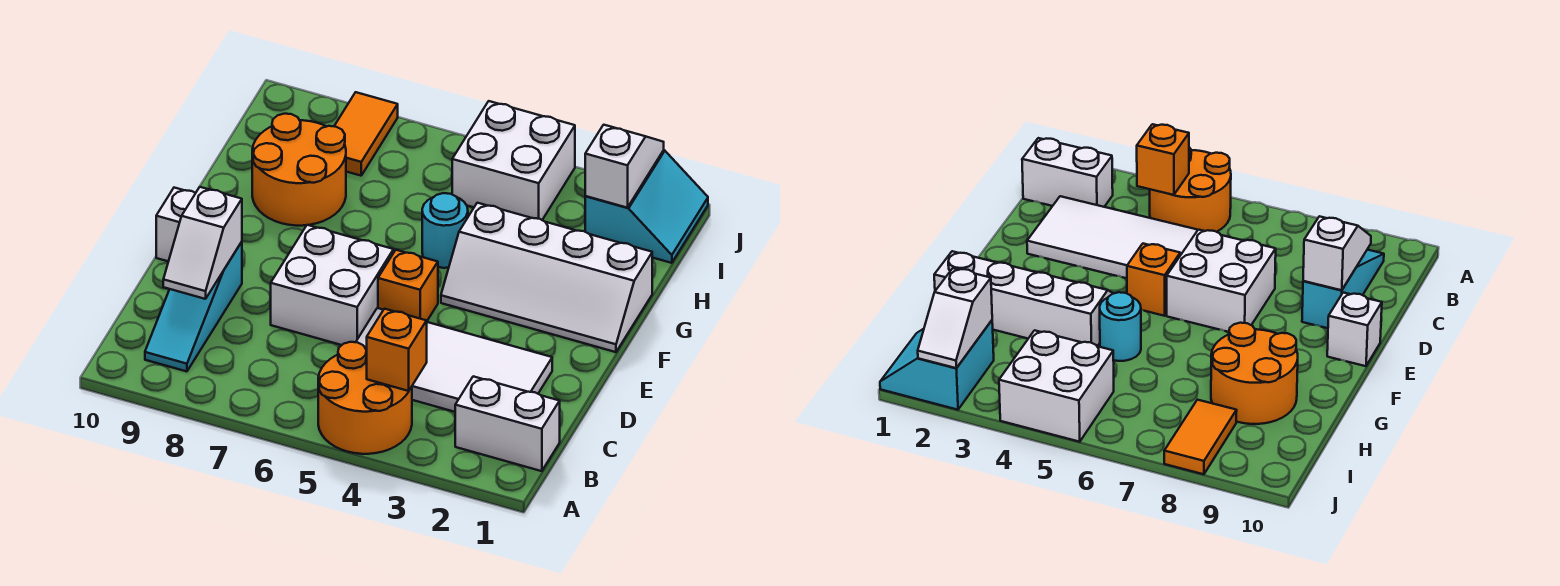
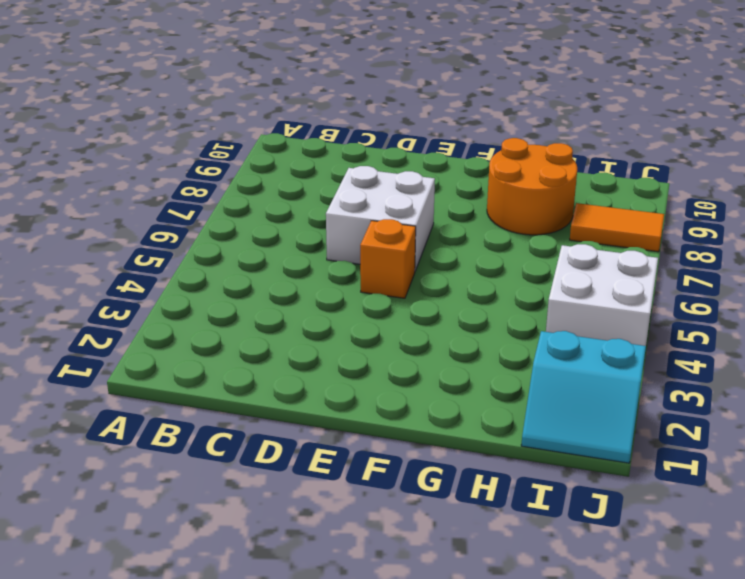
none -> orange round brick A4:B5 level 1
none -> white brick B1:B2 level 1
none -> cyan slope B9:D9 level 1 top D

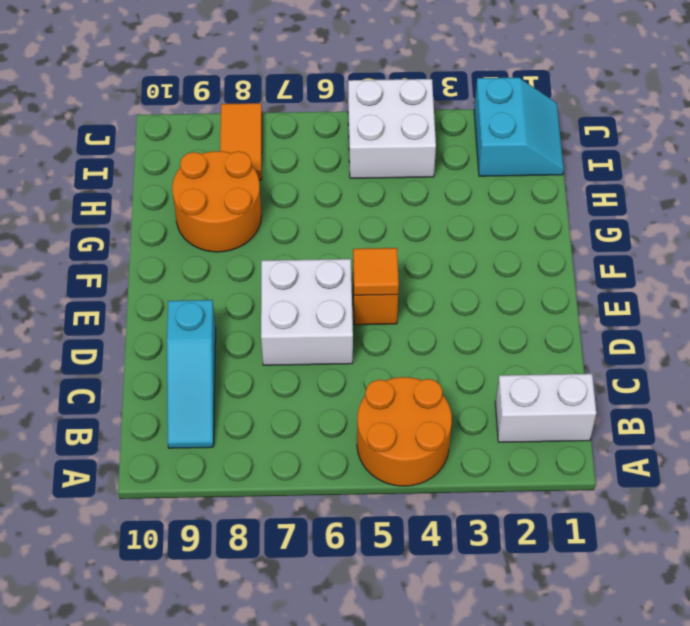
orange tile E5 level 2 -> none
none -> white tile C2:D5 level 1
none -> white brick E10 level 1
none -> white slope F1:G4 level 1 top G

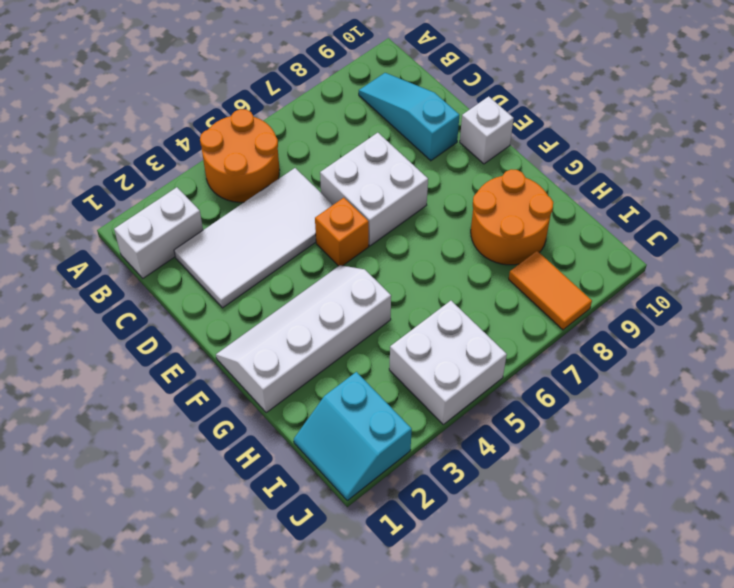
none -> cyan round brick G5 level 1
none -> orange brick B4 level 2
none -> white slope C9:D9 level 2 top D

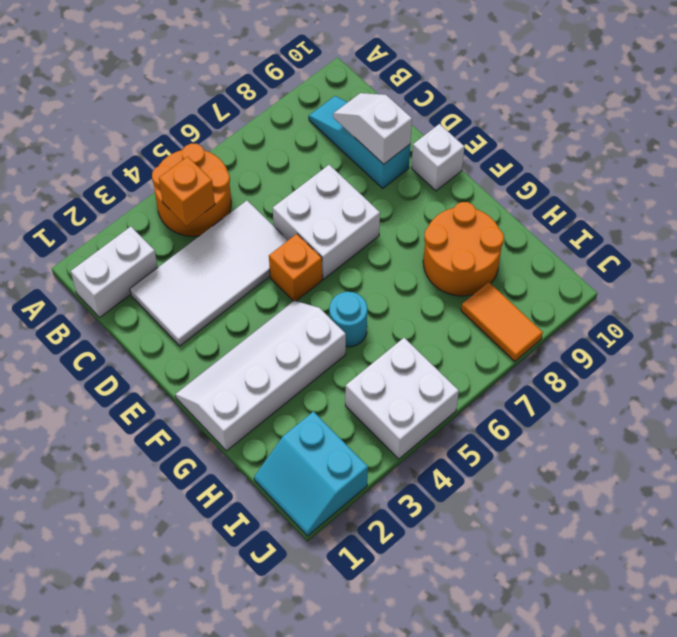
none -> white slope I2:J2 level 2 top I

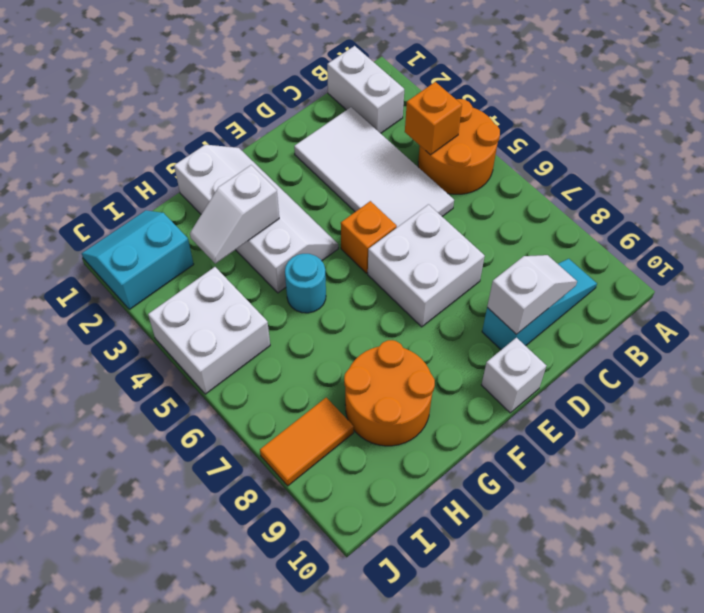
white slope G3:H3 level 2 top G -> white slope I2:J2 level 2 top I

